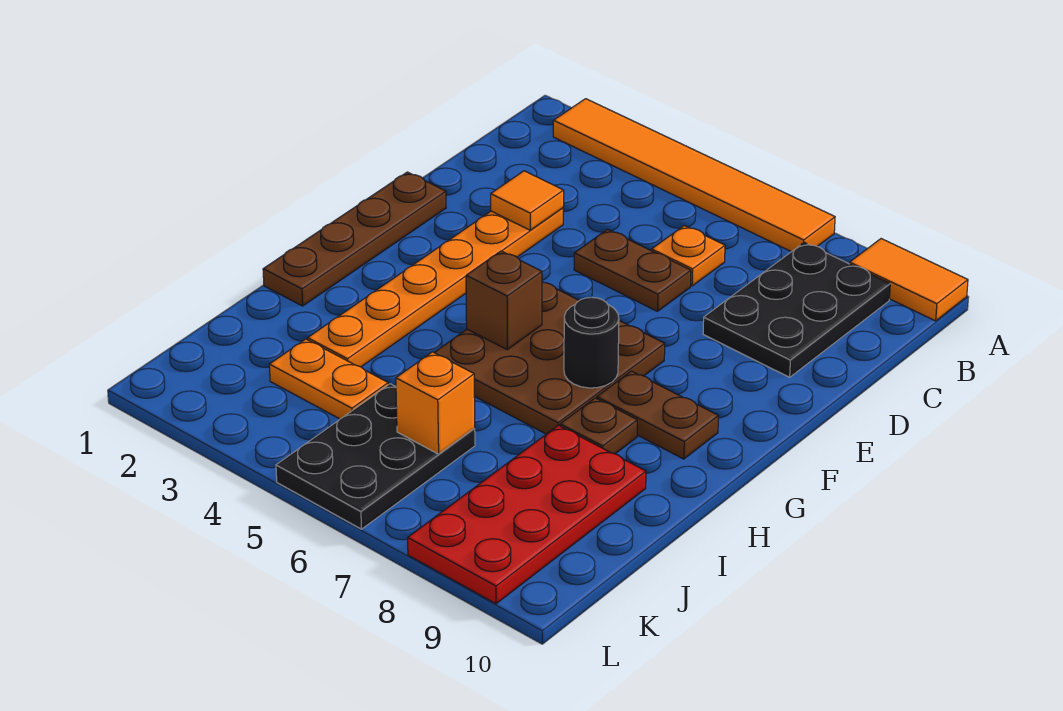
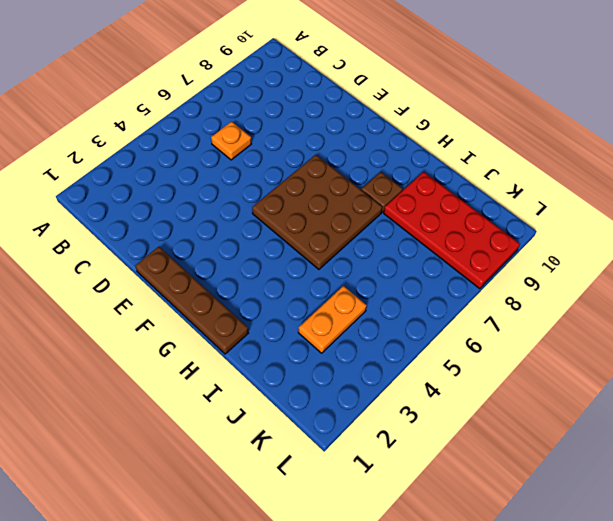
none -> orange tile A2:A7 level 1
none -> orange tile A9:A10 level 1
none -> black plate B8:D9 level 1

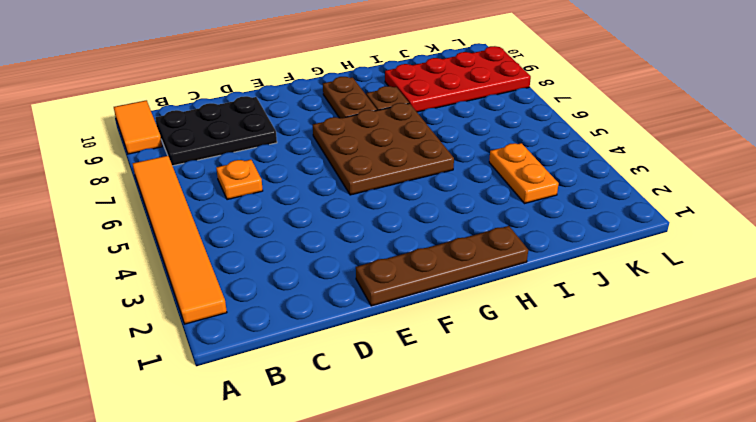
none -> orange plate D3:I3 level 1
none -> brown plate D5:D6 level 1
none -> black plate J5:L6 level 1

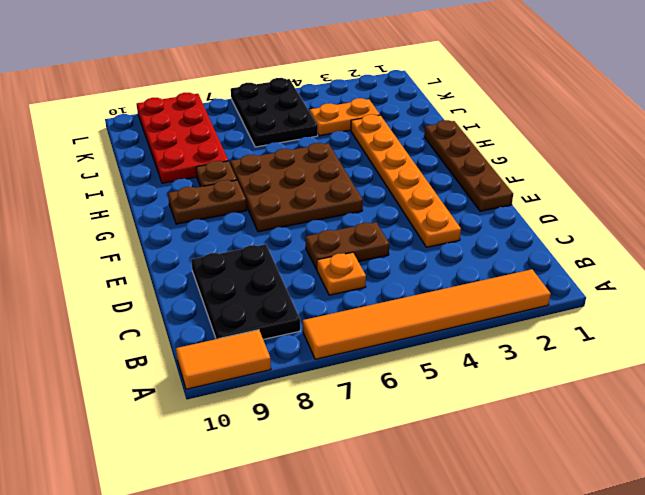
none -> orange tile D3 level 2
none -> brown brick G5 level 2
none -> black round brick G7 level 2

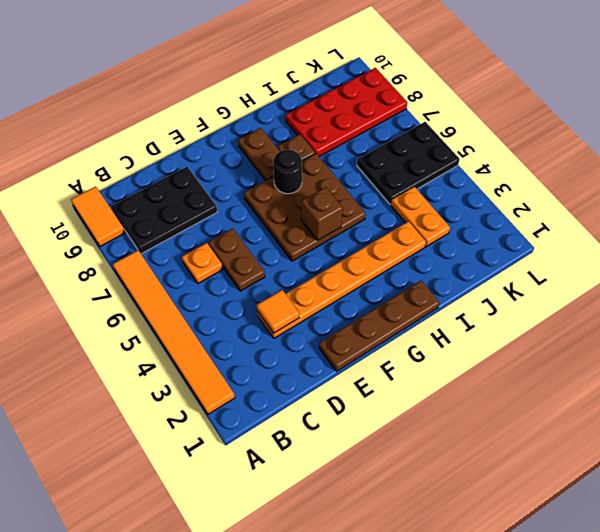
none -> orange brick J6 level 2

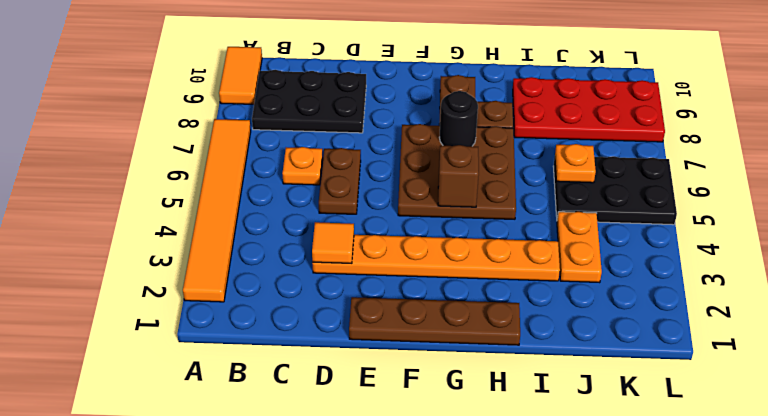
orange plate J6 level 2 -> orange brick J6 level 2

